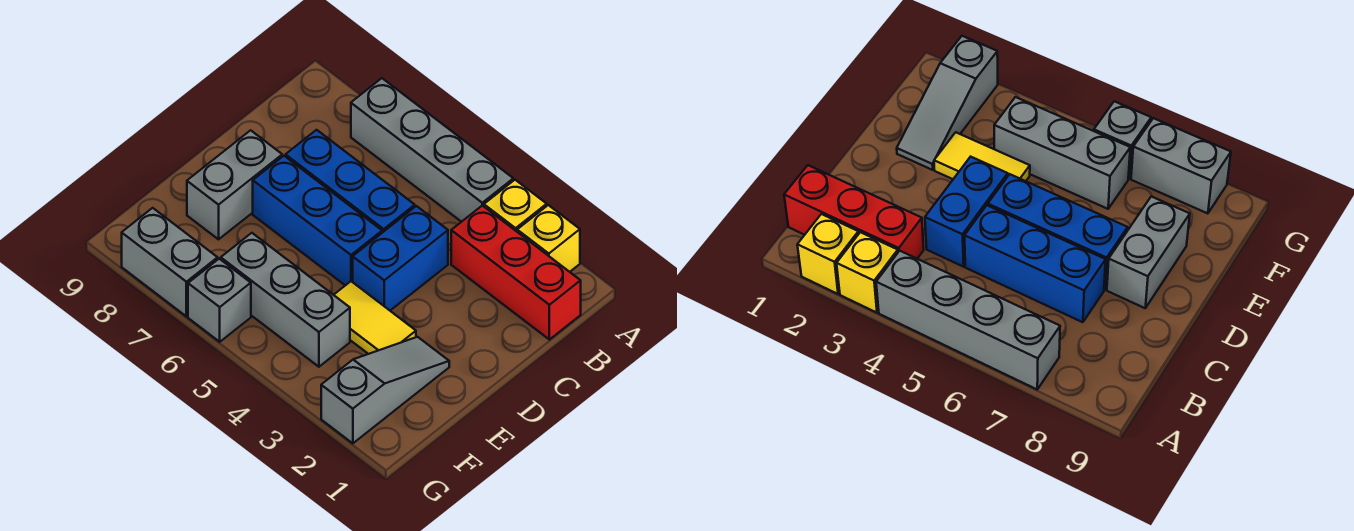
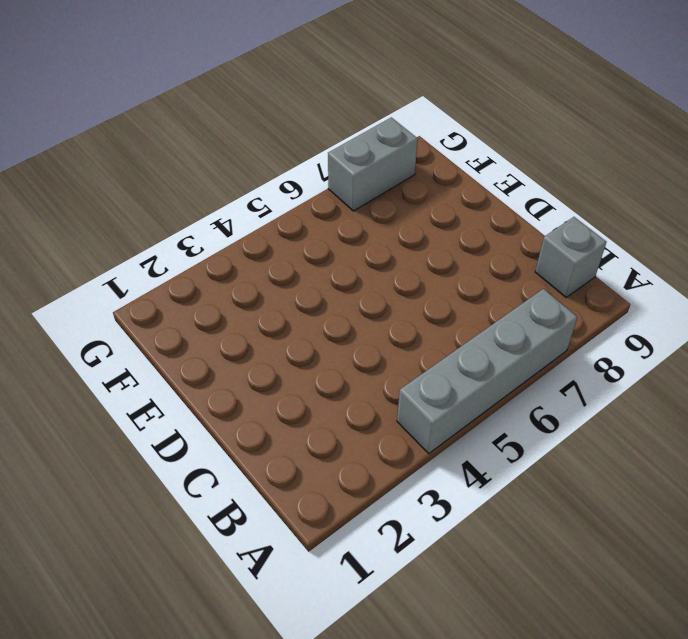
grey brick B9 level 1 -> grey brick G6 level 1
none -> yellow brick A2 level 1
none -> yellow brick A3 level 1
none -> red brick B1:B3 level 1

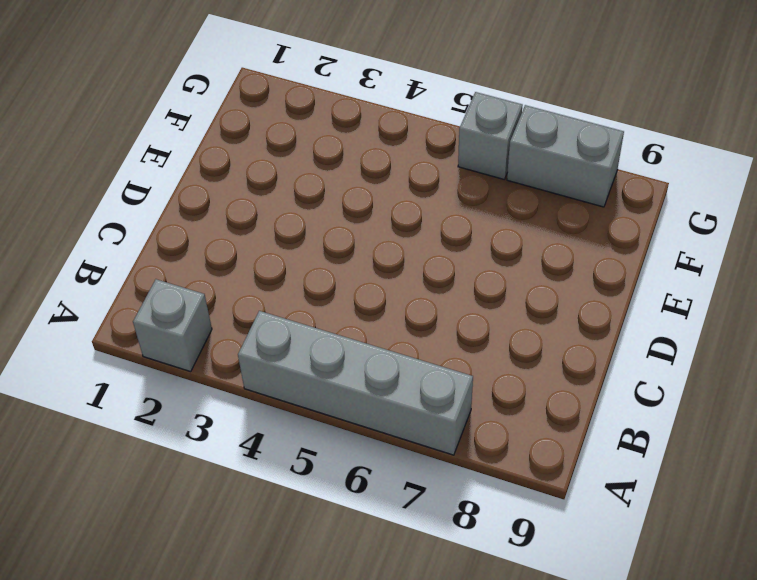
grey brick A2 level 1 -> yellow brick A2 level 1
none -> yellow brick A3 level 1
none -> red brick B1:B3 level 1
none -> blue brick C4:D4 level 1

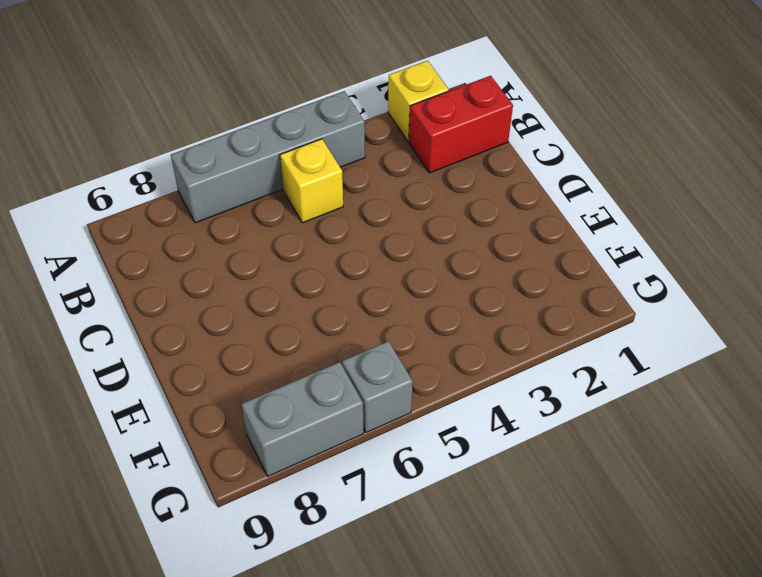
red brick B1:B2 level 1 -> red brick B1:B3 level 1
yellow brick B5 level 1 -> yellow brick A3 level 1
none -> blue brick C4:D4 level 1
none -> blue brick C5:C7 level 1
none -> blue brick D5:D7 level 1

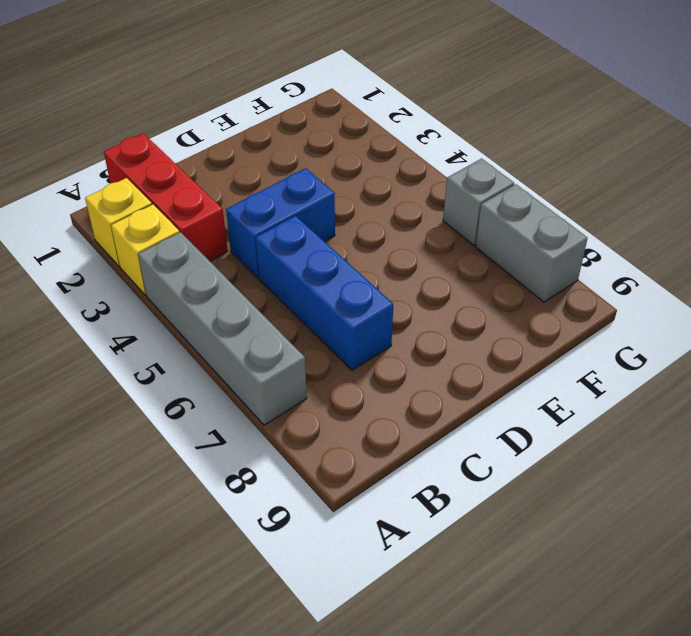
none -> blue brick D5:D7 level 1
none -> grey brick D8:E8 level 1
none -> grey slope E2:G2 level 1 top G

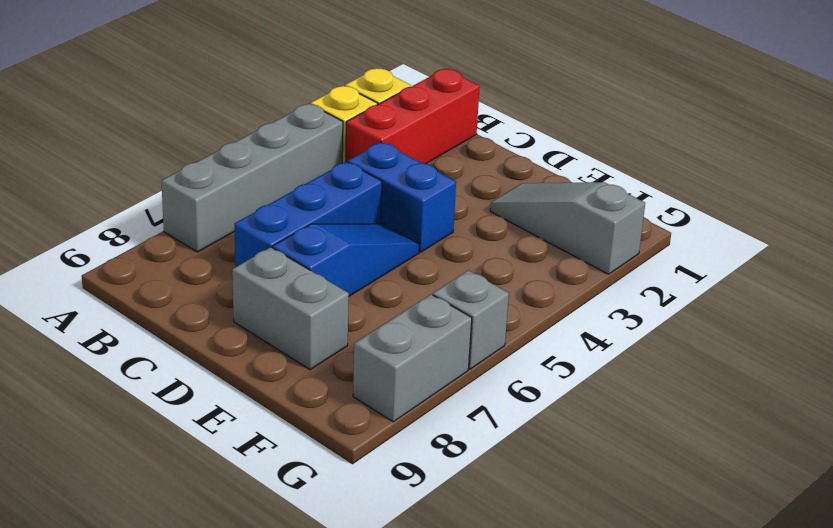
blue slope D5:D7 level 1 top 7 -> blue brick D5:D7 level 1
none -> yellow tile E3:E4 level 1
none -> grey brick F4:F6 level 1

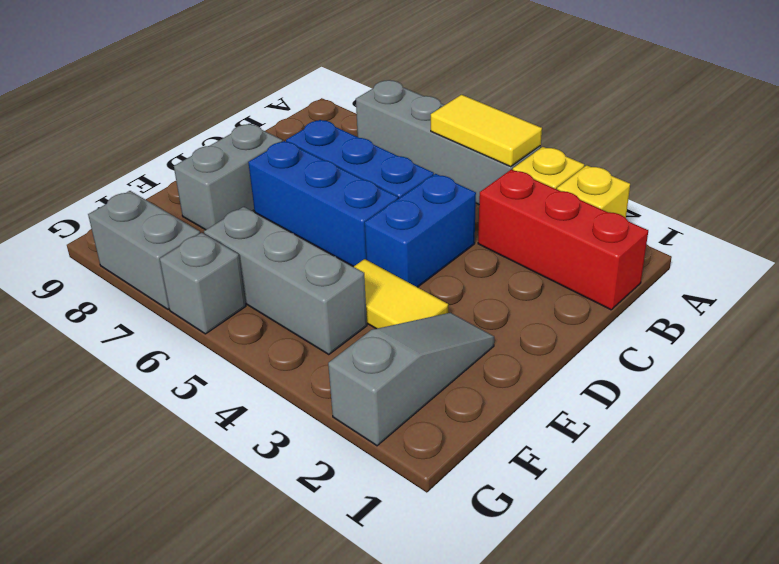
yellow tile A4:A5 level 2 -> none

